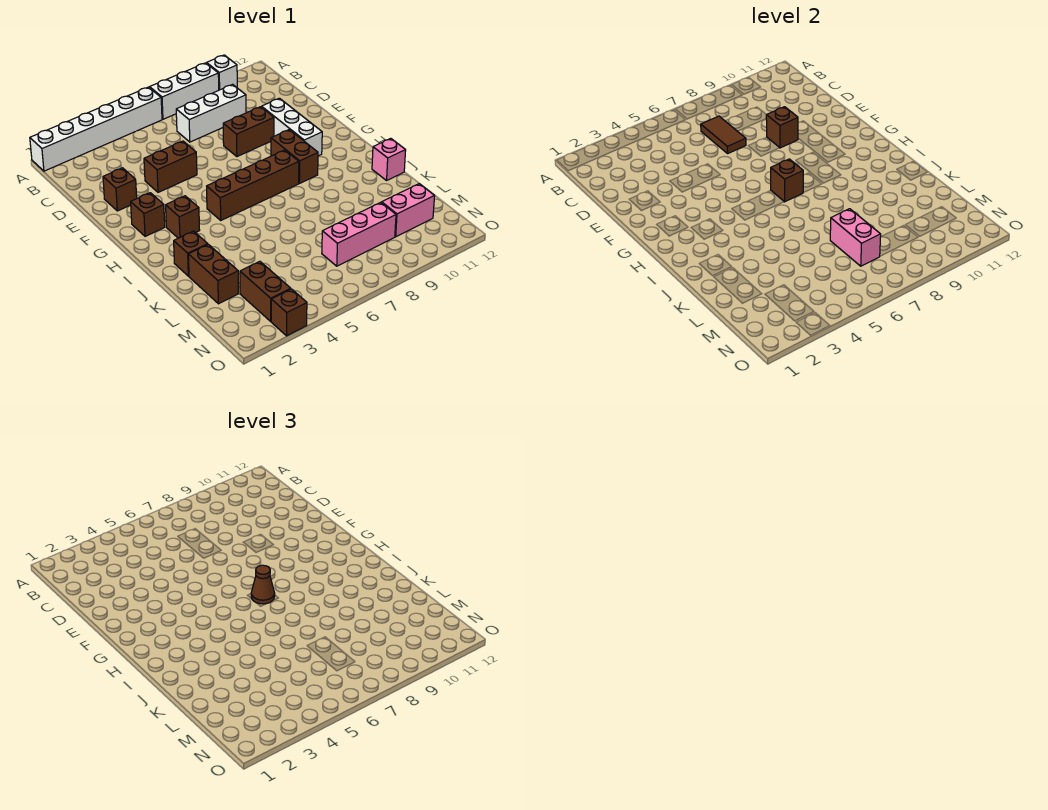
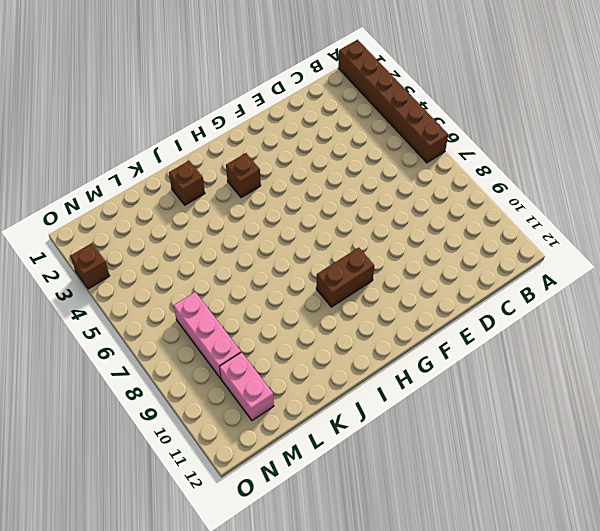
brown brick A1:A6 level 1 -> white brick A1:A6 level 1
none -> white brick A7:A9 level 1
none -> white brick A10 level 1
none -> white brick C7:C9 level 1

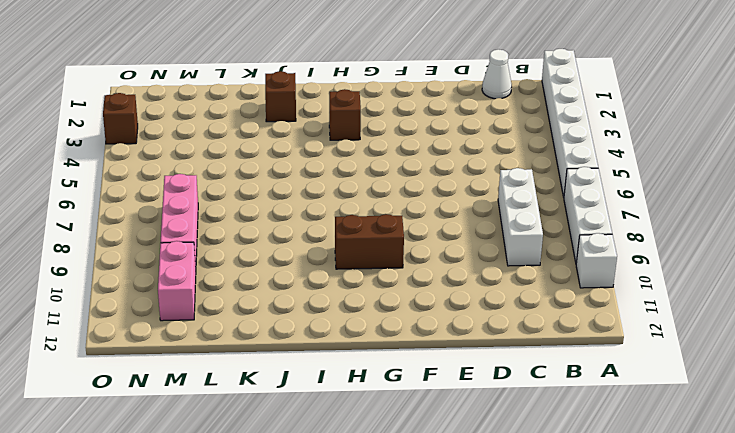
white cone C1 level 1 -> none
none -> brown brick E2 level 1
none -> brown brick E4:E5 level 1
none -> brown brick E8:E9 level 1

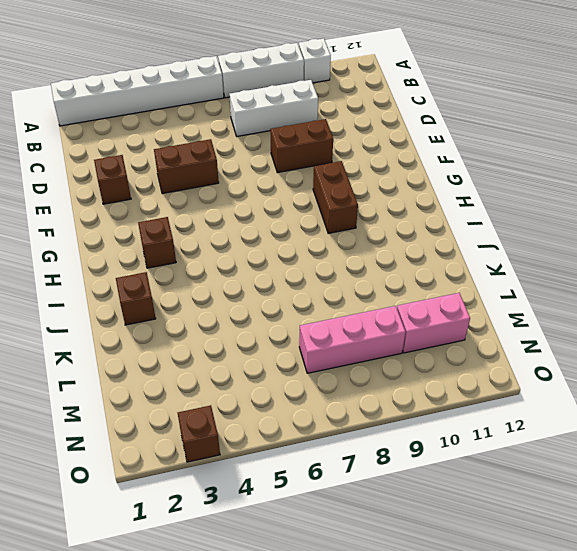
none -> white brick E10:G10 level 1
none -> brown brick G2 level 1
none -> brown brick H5:H8 level 1

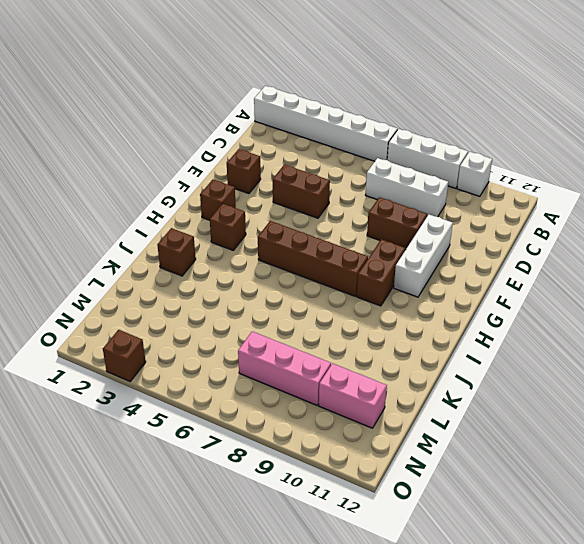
none -> pink brick J12 level 1
none -> brown brick K2:L2 level 1
none -> brown brick M3:N3 level 1

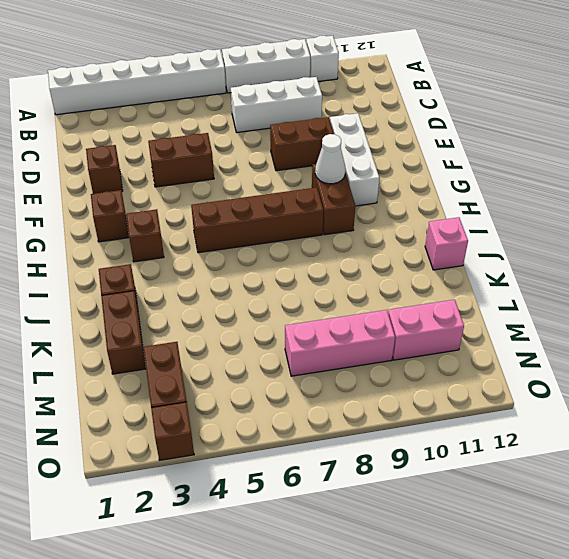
white cone G9 level 2 -> none
none -> brown tile C7:D7 level 2
none -> brown brick E9 level 2
none -> brown brick H7 level 2

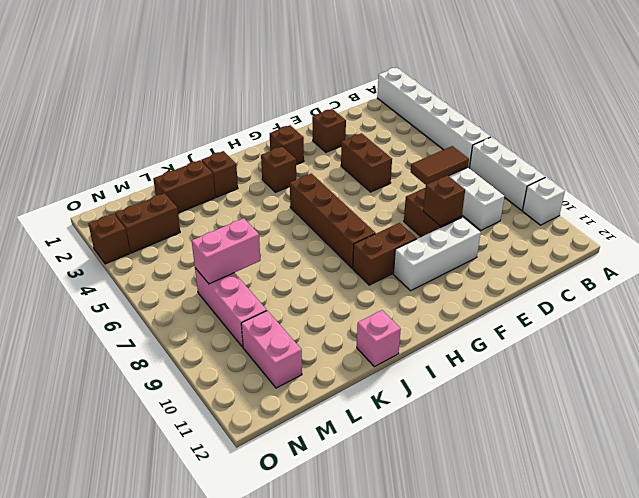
none -> brown brick H7 level 2
none -> brown cone H7 level 3

